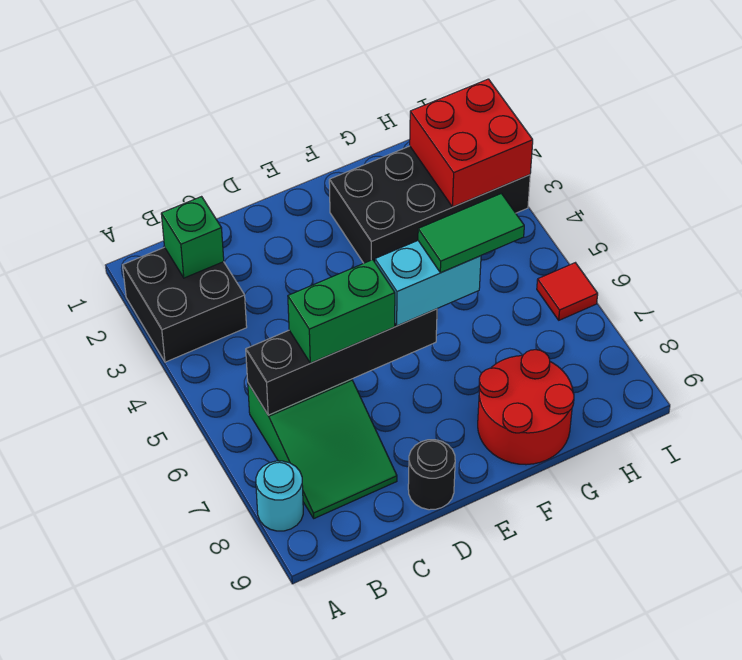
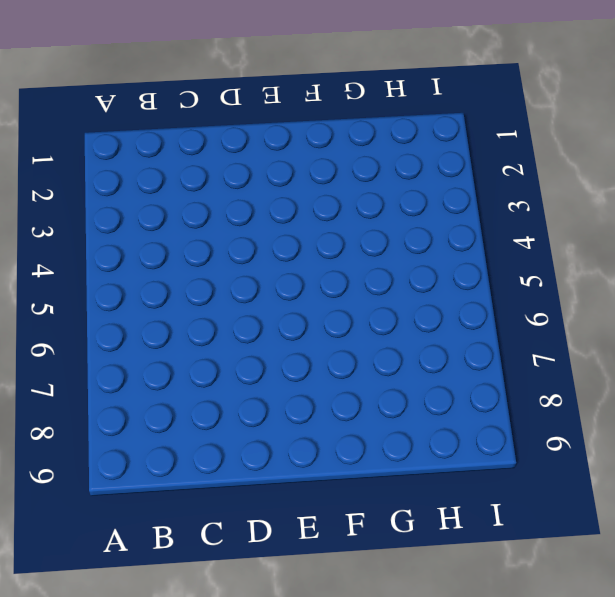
none -> black brick A2:B3 level 1
none -> cyan round brick A8 level 1
none -> green slope B6:C8 level 1 top 6

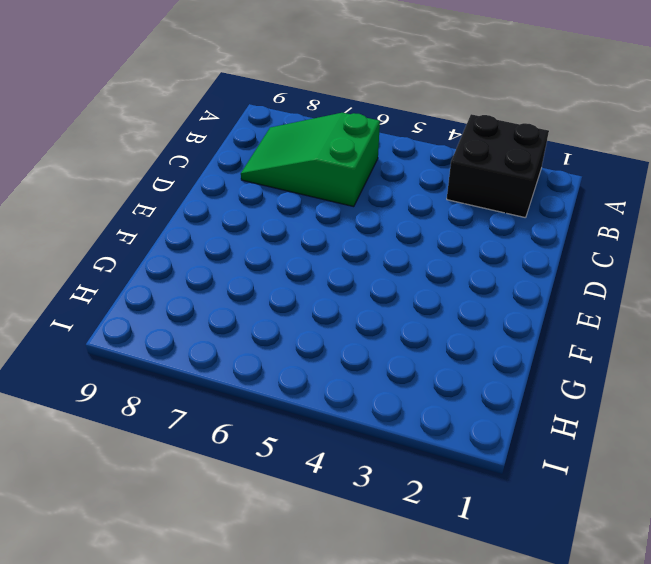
none -> cyan round brick A8 level 1
none -> black round brick D9 level 1
none -> black brick F2:I3 level 1

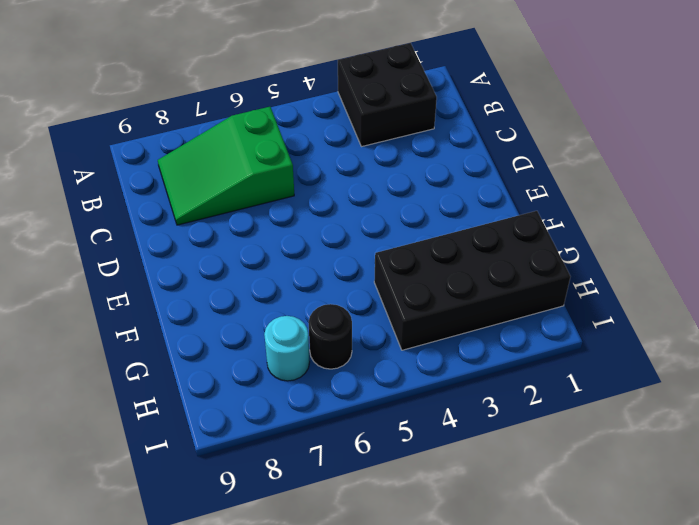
black brick G1:H4 level 1 -> black brick F2:I3 level 1
black round brick H6 level 1 -> black round brick D9 level 1
cyan round brick H7 level 1 -> cyan round brick A8 level 1
none -> red round brick F8:G9 level 1
none -> red tile I6 level 1
none -> green brick B2 level 2

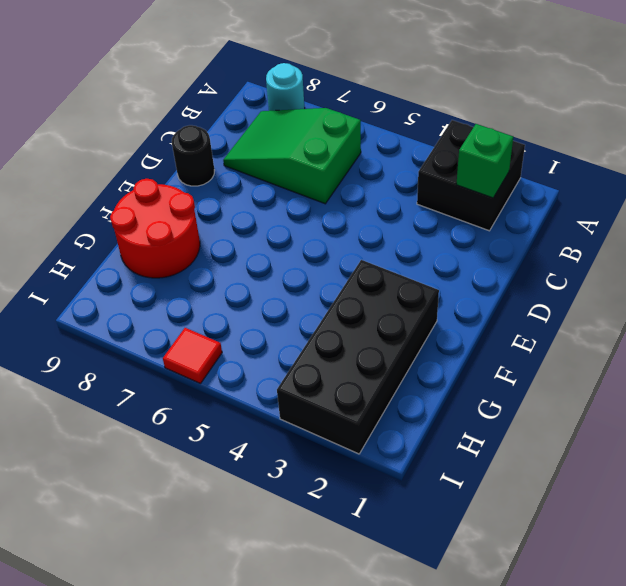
none -> black brick B6:E6 level 2
none -> red brick H2:I3 level 2
none -> green brick C6:D6 level 3

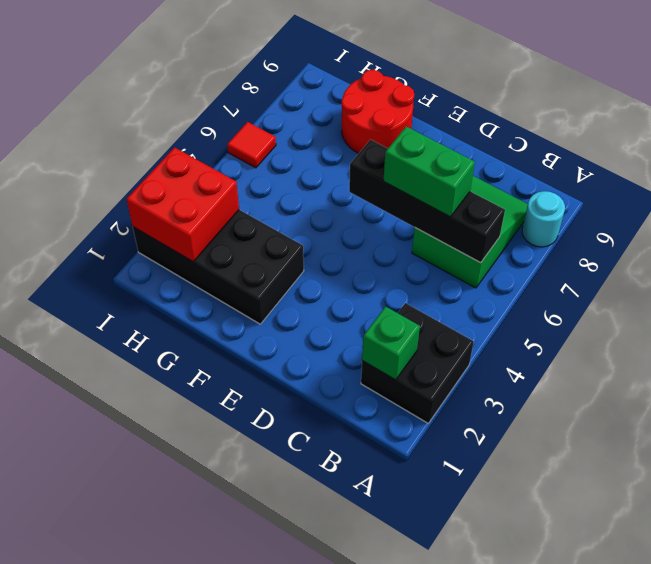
none -> black round brick D9 level 1
none -> cyan brick E6:F6 level 3
none -> green tile F6:G6 level 4

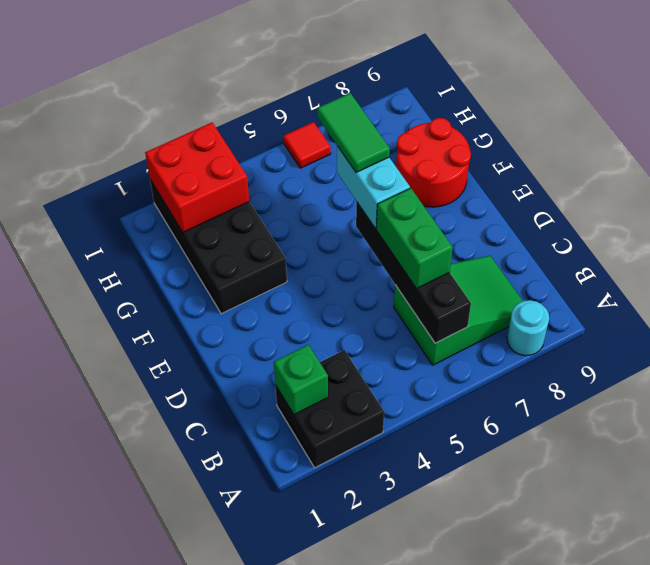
none -> black round brick D9 level 1

